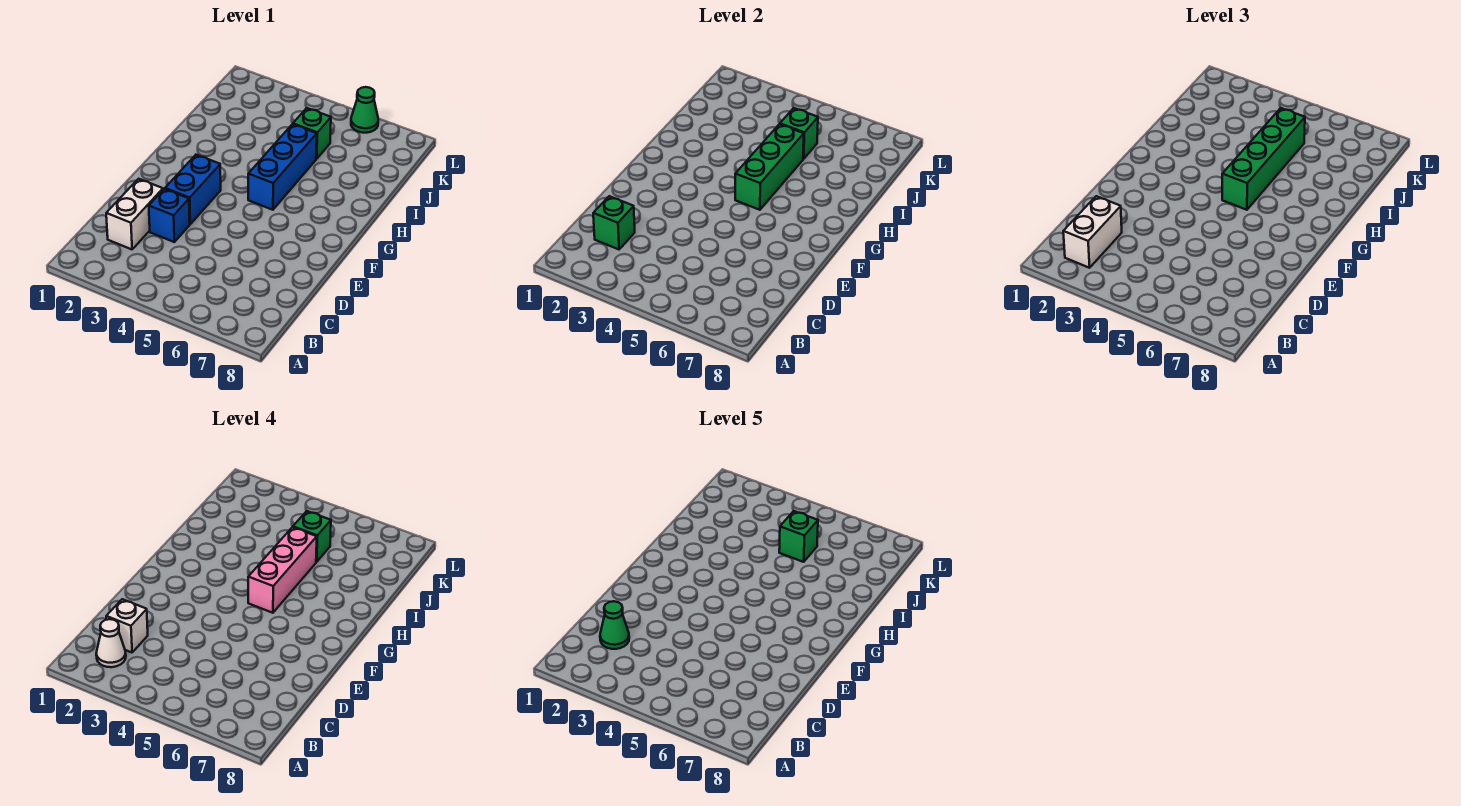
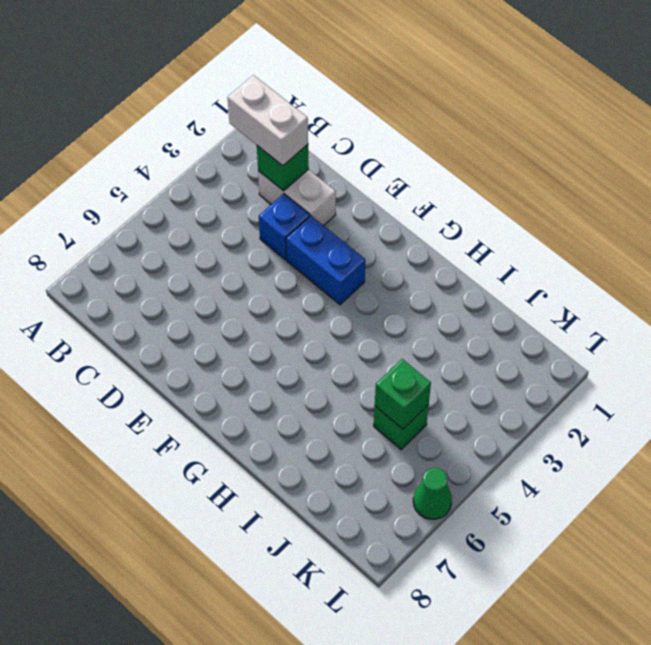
none -> blue brick G5:I5 level 1
none -> green brick G5:I5 level 2
none -> green brick G5:J5 level 3

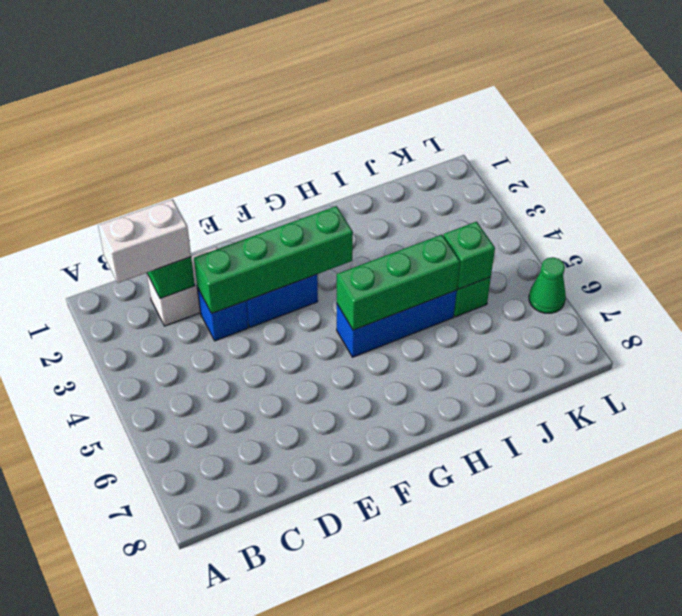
green brick D3:G3 level 2 -> green brick G5:J5 level 3
none -> white cone B2 level 4
none -> white brick C2 level 4
none -> pink brick G5:I5 level 4

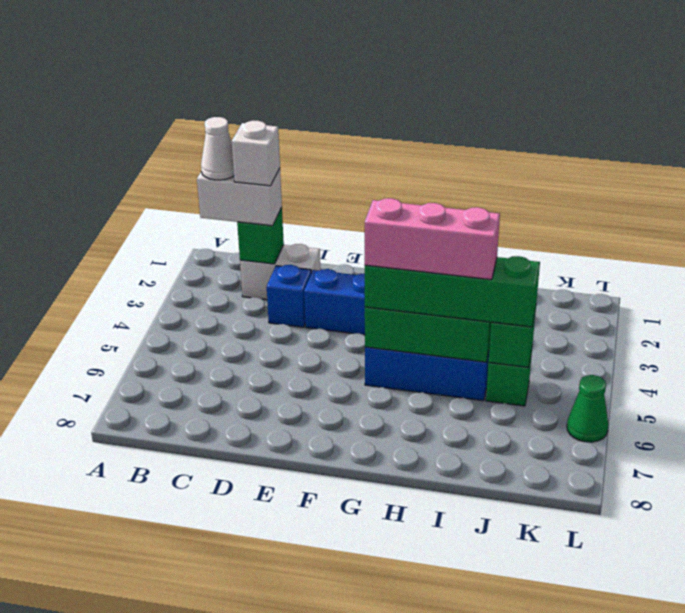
none -> green brick J5 level 4
none -> green cone C2 level 5
none -> green brick J5 level 5

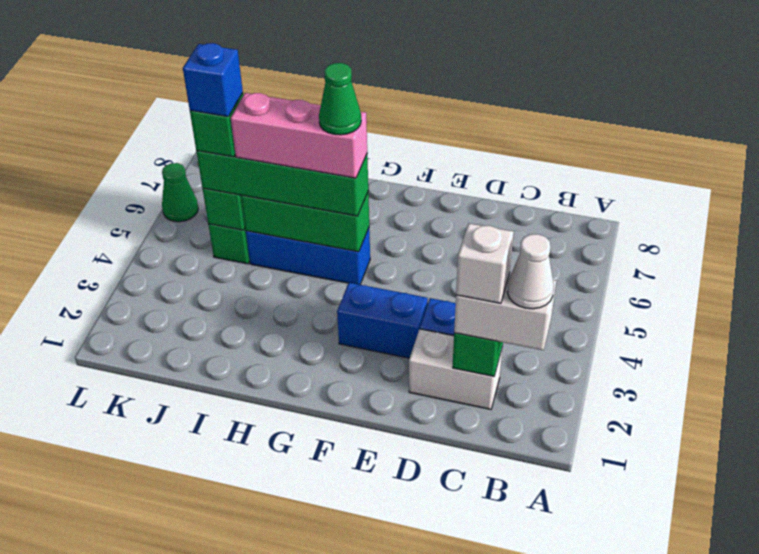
green cone G5 level 5 -> green cone C2 level 5
blue brick J5 level 5 -> green brick J5 level 5

